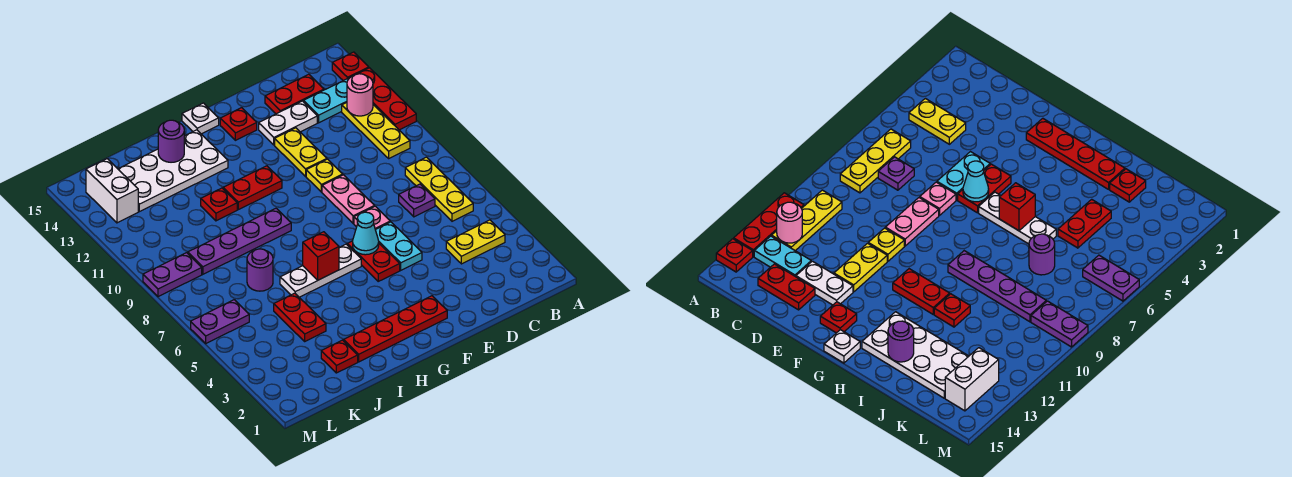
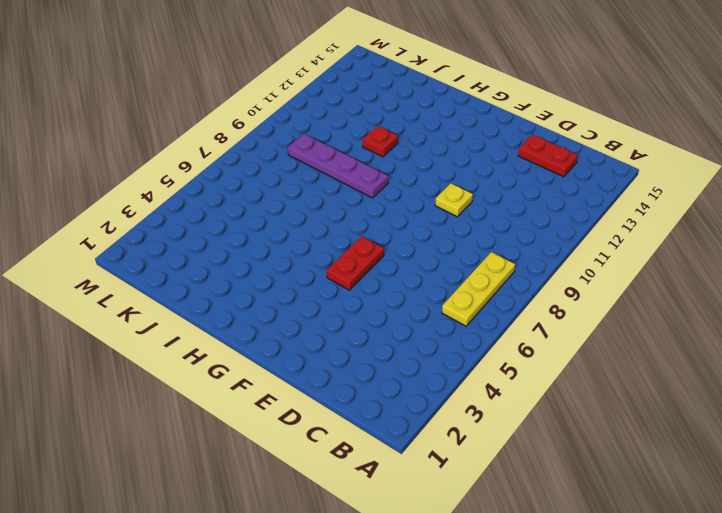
none -> red plate A11:A13 level 1
none -> red plate A14 level 1
none -> yellow plate B4:C4 level 1
none -> yellow plate B10:B12 level 1

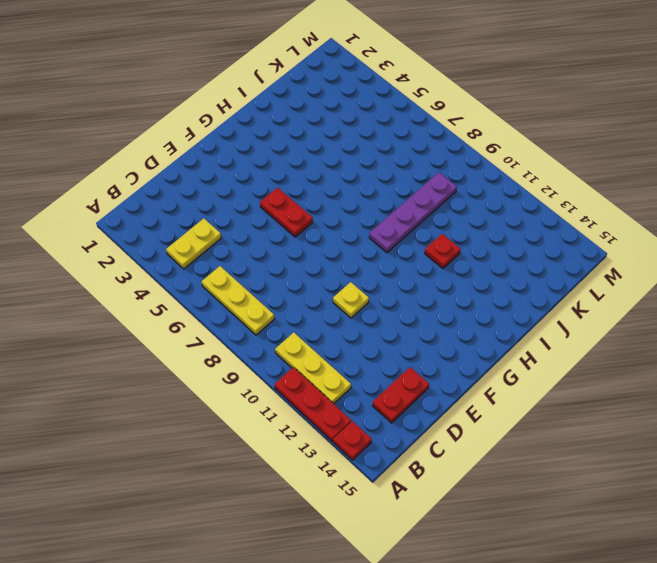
none -> cyan plate B13:C13 level 1
none -> purple plate C7 level 1
none -> white plate D13:E13 level 1
none -> cyan plate E5:E6 level 1

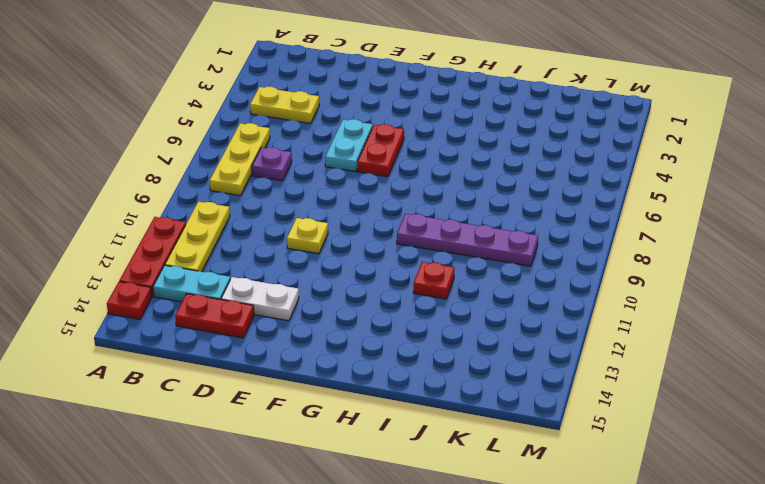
none -> pink plate E7 level 1
none -> pink plate E8:E9 level 1
none -> yellow plate E11:E12 level 1
none -> red plate F2:I2 level 1

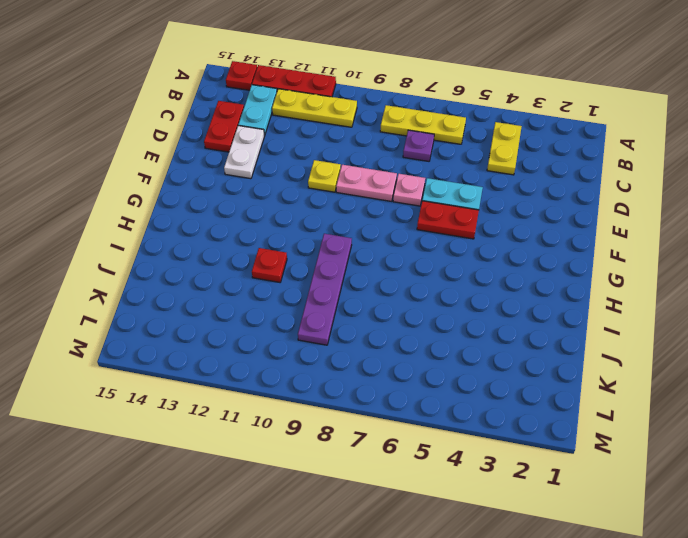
none -> yellow plate E11:E12 level 1
none -> red plate F2:I2 level 1
none -> red plate F14 level 1
none -> white plate G6:I6 level 1

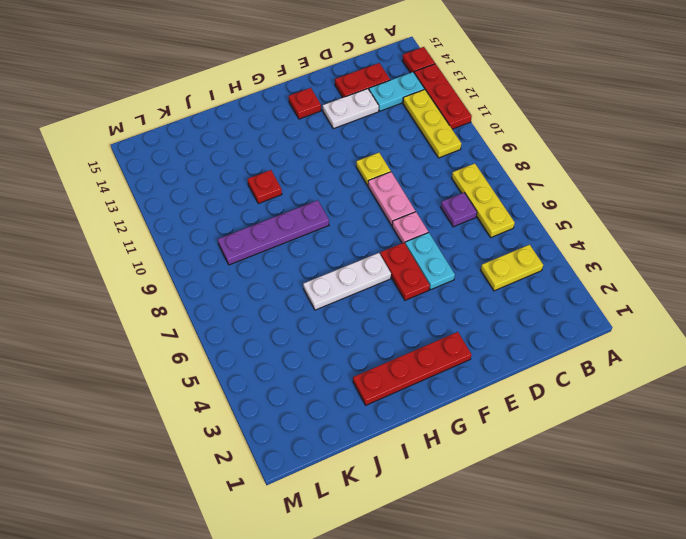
none -> yellow plate E11:E12 level 1
none -> red plate G11:H11 level 1
none -> white plate G15 level 1
none -> white plate H13:K14 level 1

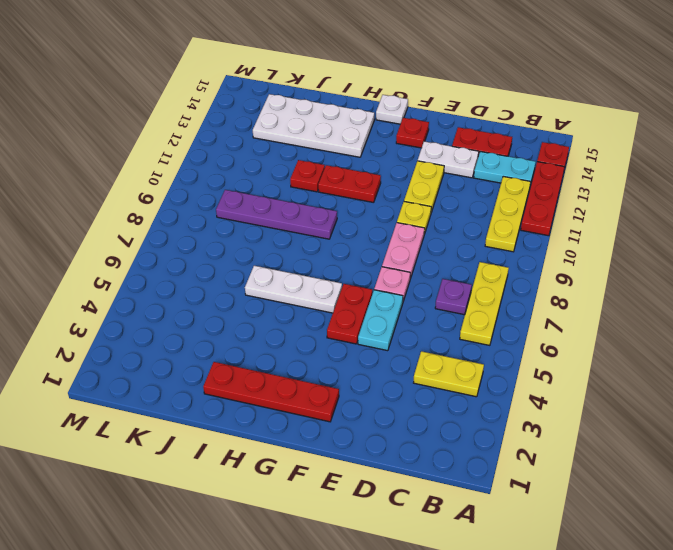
none -> red plate J2 level 1
none -> red plate J4:J5 level 1
none -> purple round brick J7 level 1
none -> purple plate L6:M6 level 1

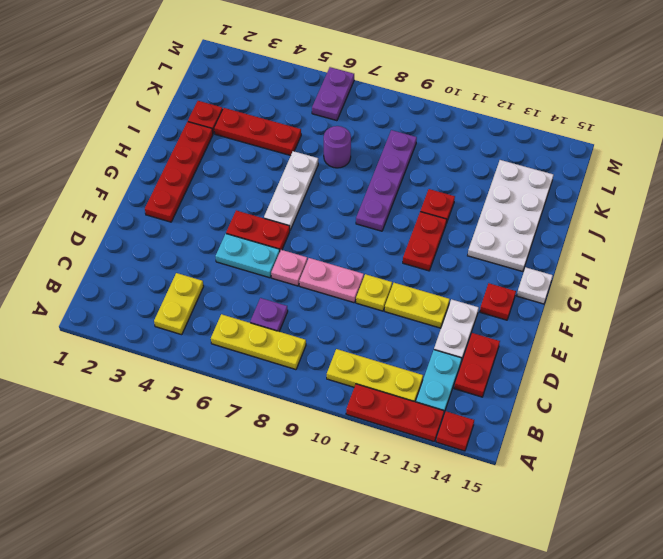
red plate J3:J5 level 1 -> red plate J4:J5 level 1
none -> purple plate L9:M9 level 1
none -> white brick L13:L14 level 1
none -> pink round brick B12 level 2
none -> cyan cone F6 level 2

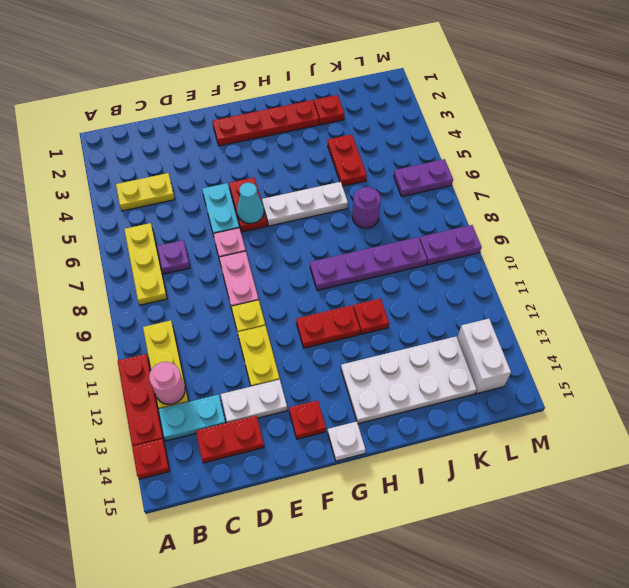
none -> red brick H6 level 2
none -> purple round brick I14 level 2

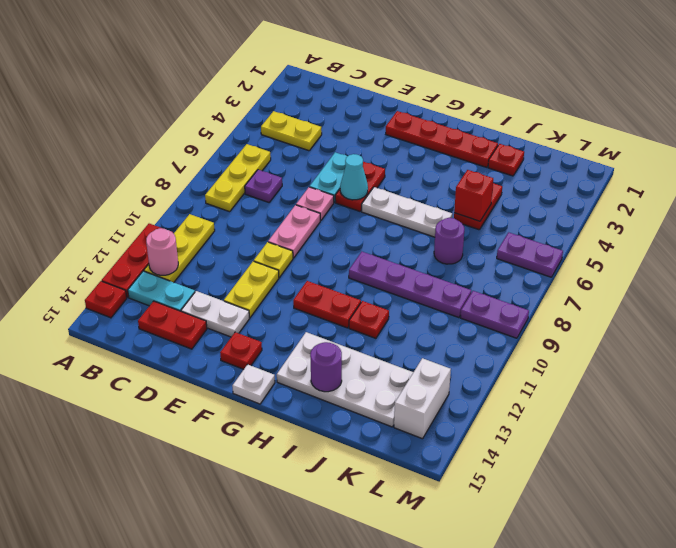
red brick J5 level 2 -> red brick H6 level 2

